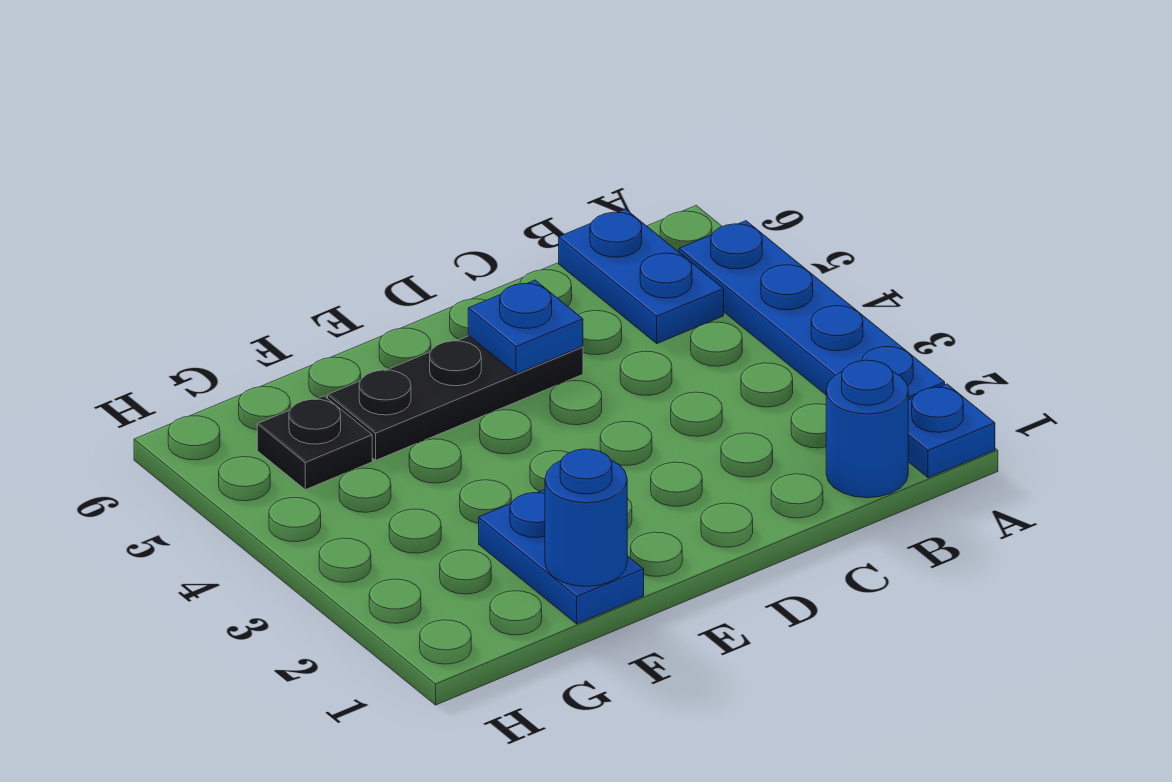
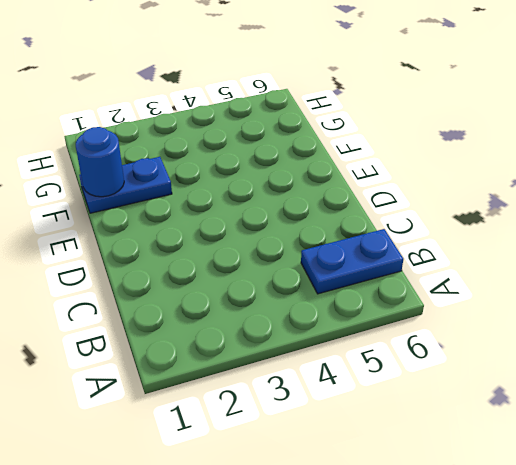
none -> blue plate A1 level 1
none -> blue plate A2:A5 level 1

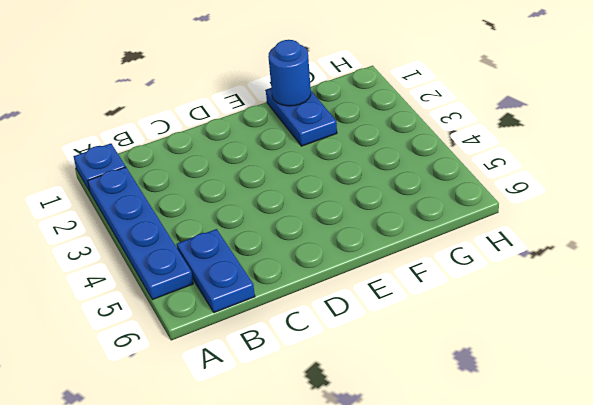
none -> blue round brick B1 level 1
none -> black plate D5:F5 level 1

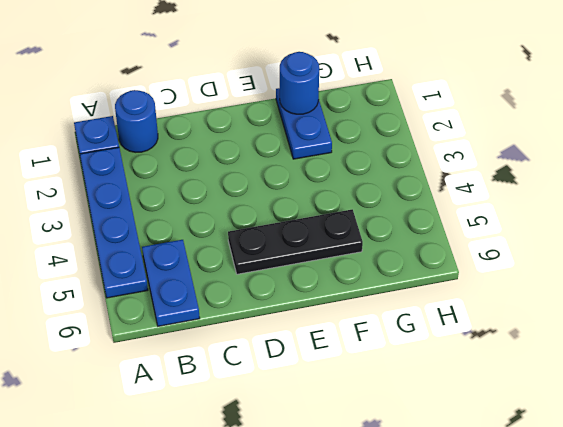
none -> black plate G5 level 1
none -> blue plate D5 level 2

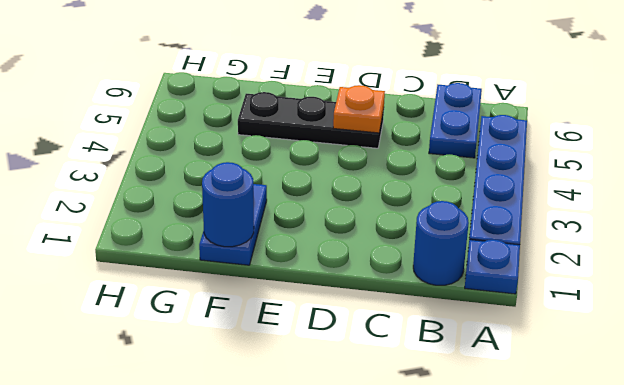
orange plate D5 level 2 -> blue plate D5 level 2
none -> black plate G5 level 1

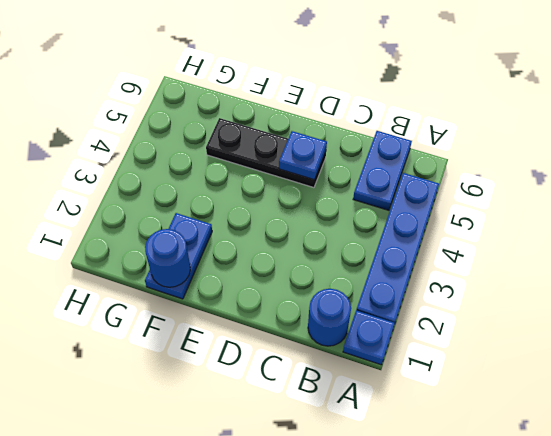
none -> black plate G5 level 1

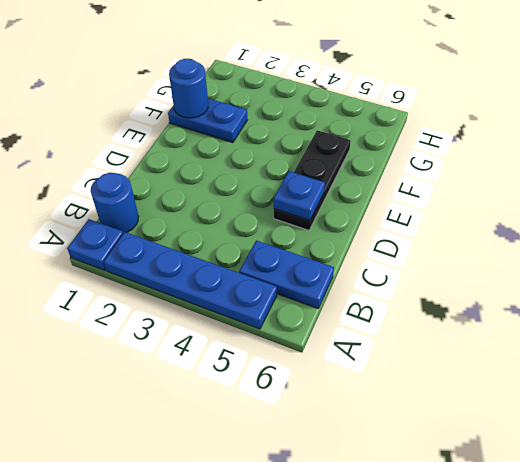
none -> black plate G5 level 1

